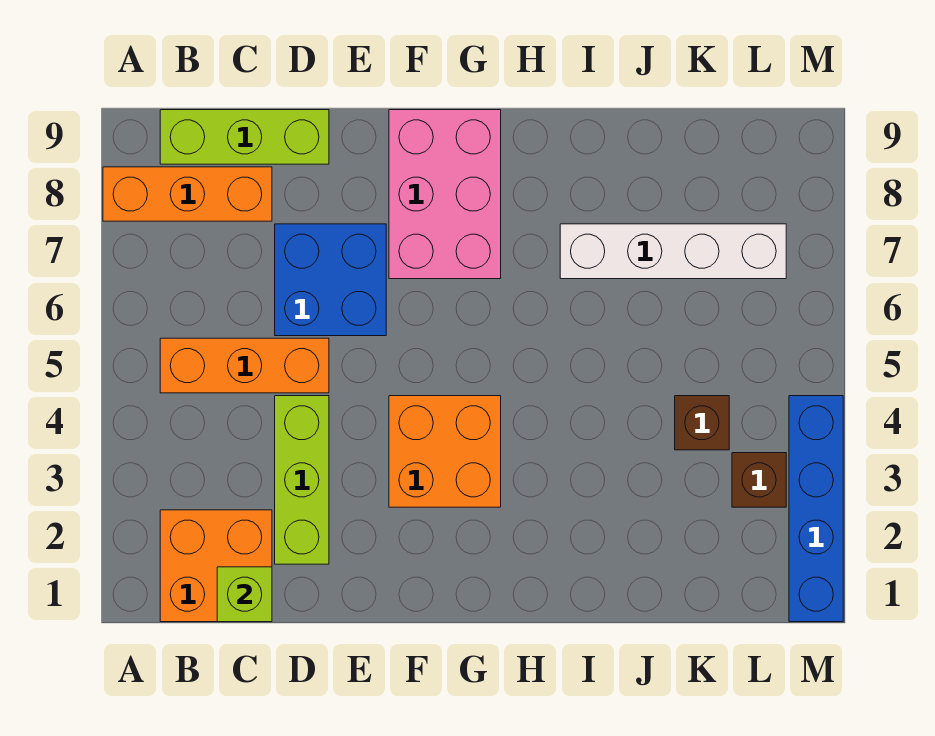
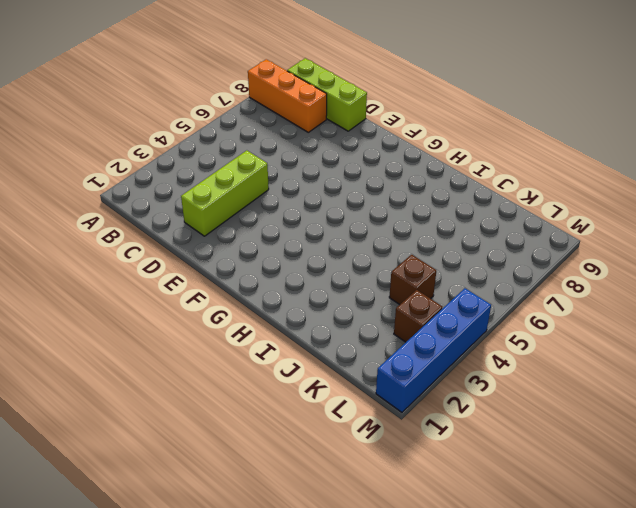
none -> orange brick B1:C2 level 1
none -> orange brick B5:D5 level 1
none -> blue brick D6:E7 level 1

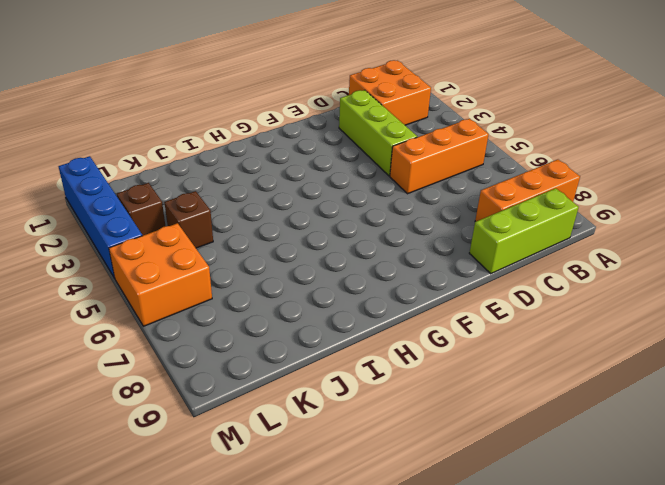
orange brick L5:M6 level 1 -> orange brick F3:G4 level 1
none -> blue brick D6:E7 level 1
none -> pink brick F7:G9 level 1
none -> white brick I7:L7 level 1

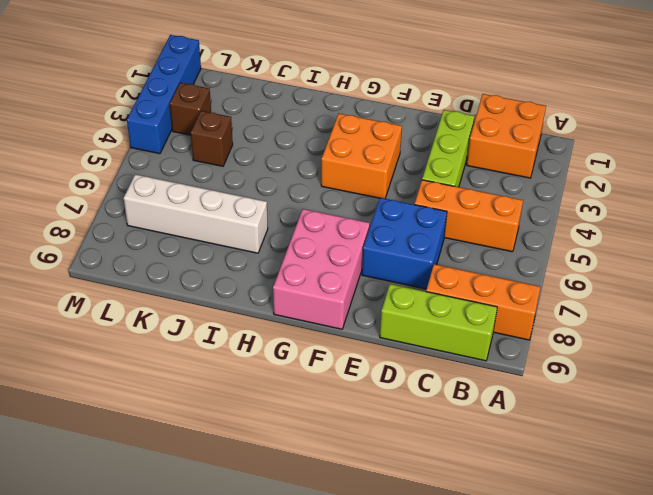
none -> lime brick C1 level 2

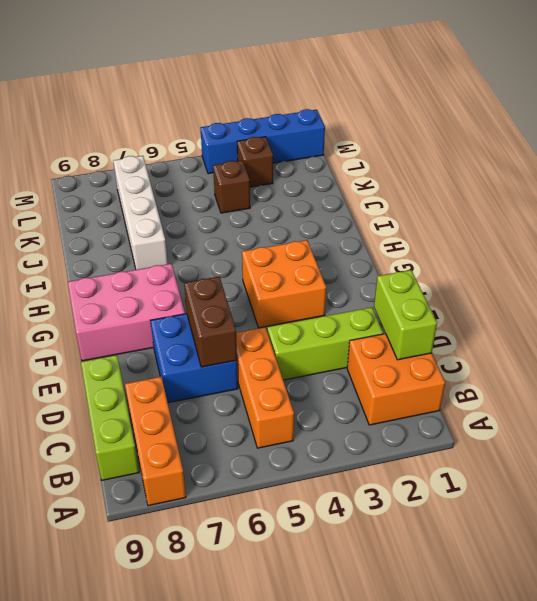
lime brick C1:D1 level 2 -> lime brick C1 level 2
brown brick D6:E6 level 2 -> none

